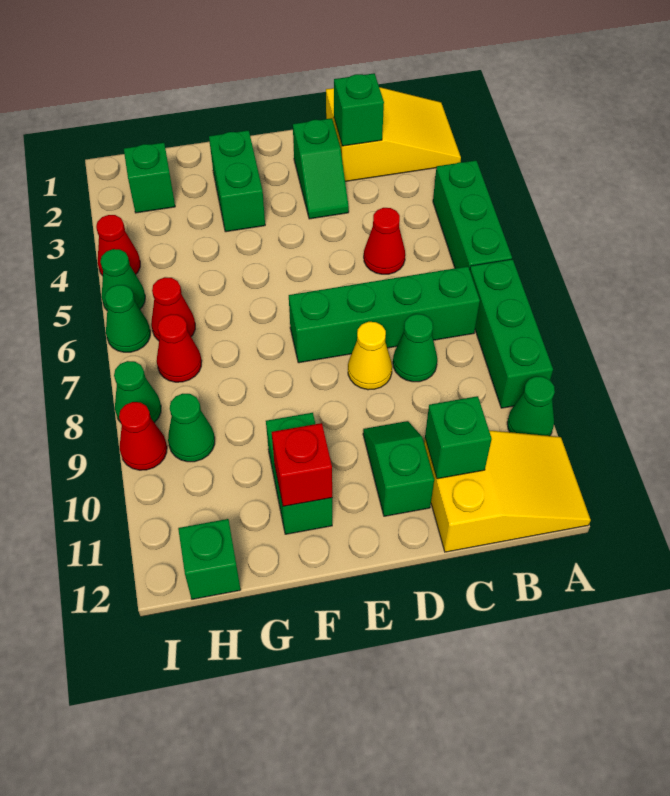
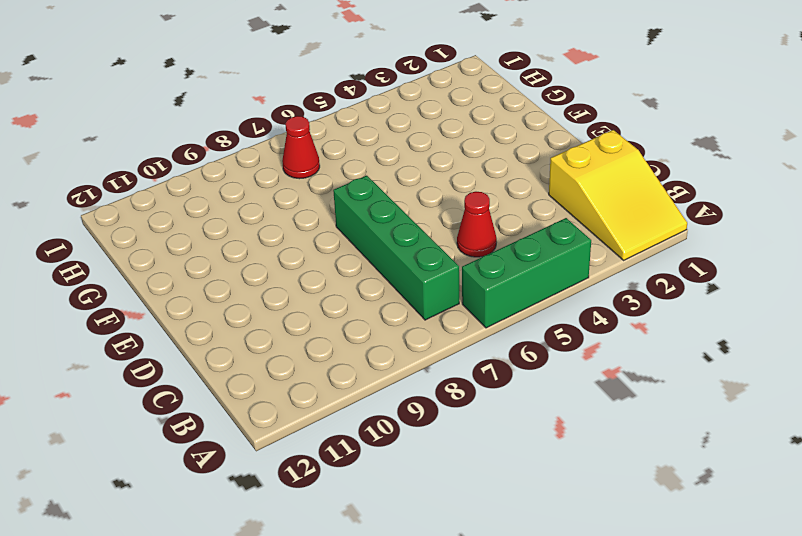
none -> green brick A7:A9 level 1
none -> green cone A10 level 1
none -> yellow slope A11:C12 level 1 top C

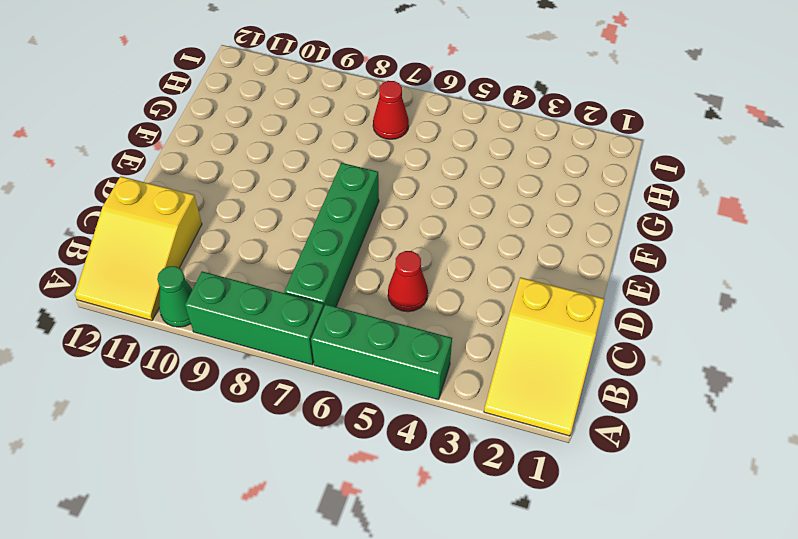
none -> green cone C8 level 1
none -> green slope D2:D3 level 1 top 2
none -> yellow cone D8 level 1

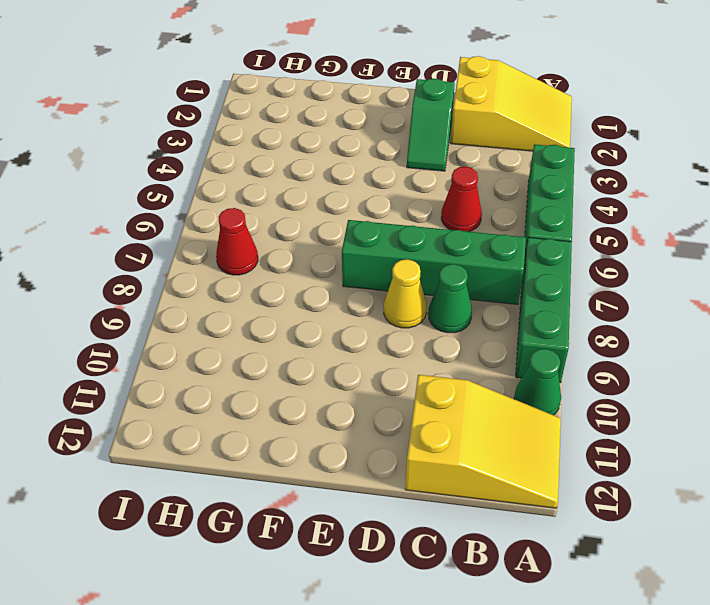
none -> green slope D10:D11 level 1 top 11
none -> green brick F2:F3 level 1
none -> green brick F10:F11 level 1

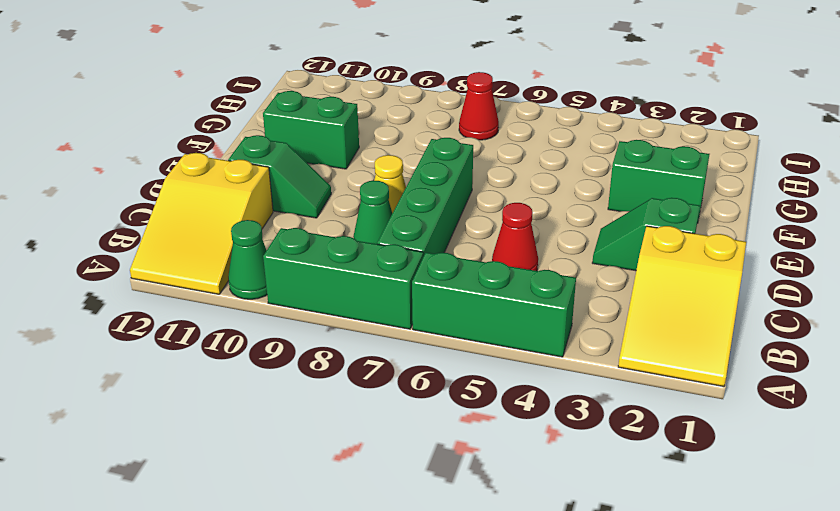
none -> green brick H2 level 1
none -> red cone H6 level 1
none -> green cone H9 level 1

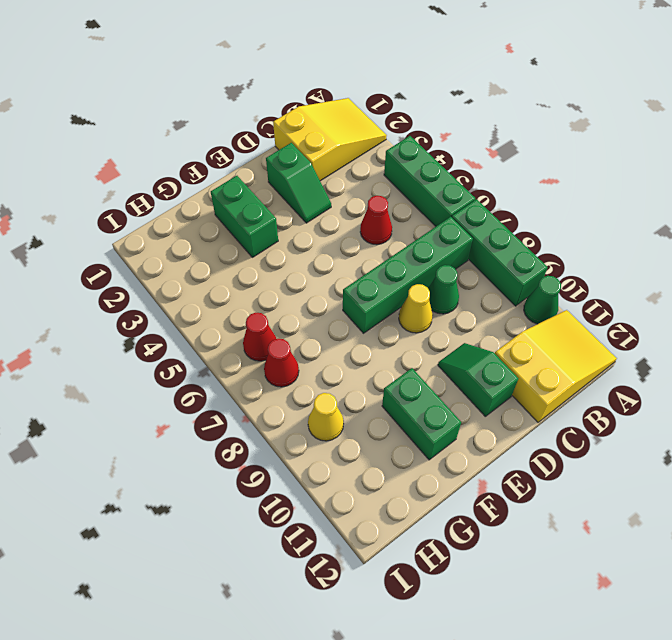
yellow cone H9 level 1 -> green cone H9 level 1
none -> green brick H2 level 1
none -> green brick H12 level 1
none -> red cone I4 level 1

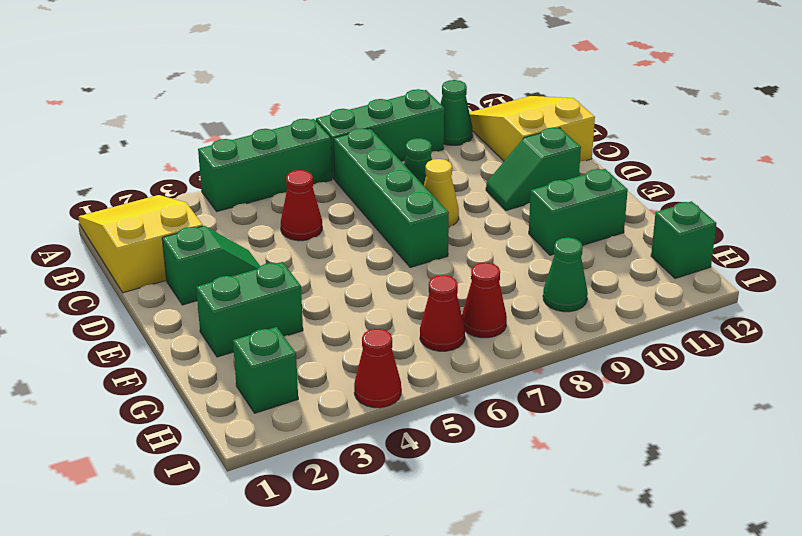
none -> green cone I5 level 1
none -> green cone I6 level 1
none -> green cone I8 level 1

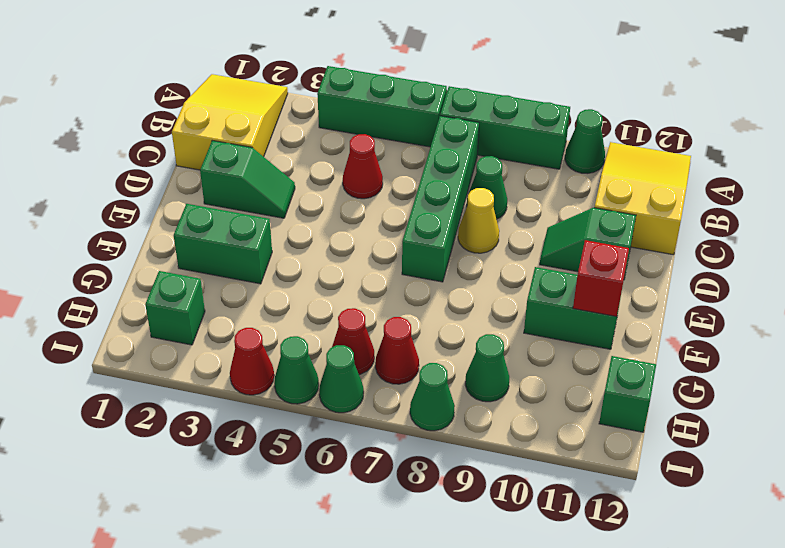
none -> red cone I9 level 1
none -> green brick C2 level 2
none -> green brick C11 level 2

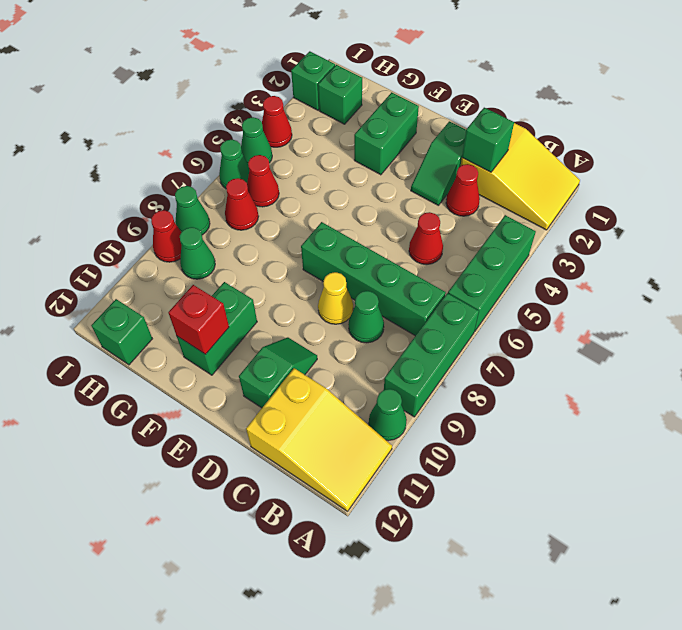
red cone C3 level 1 -> none
green brick I2 level 1 -> green brick C11 level 2

